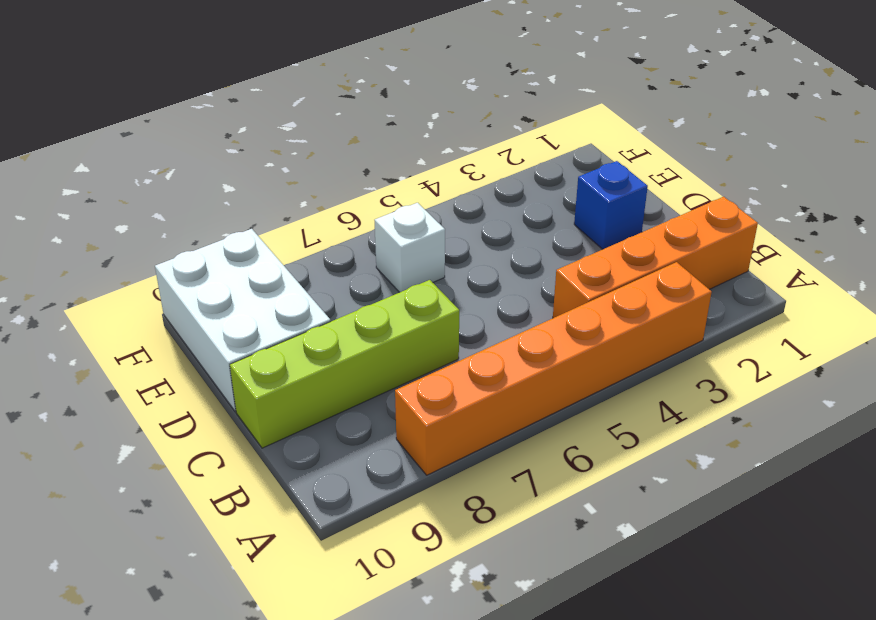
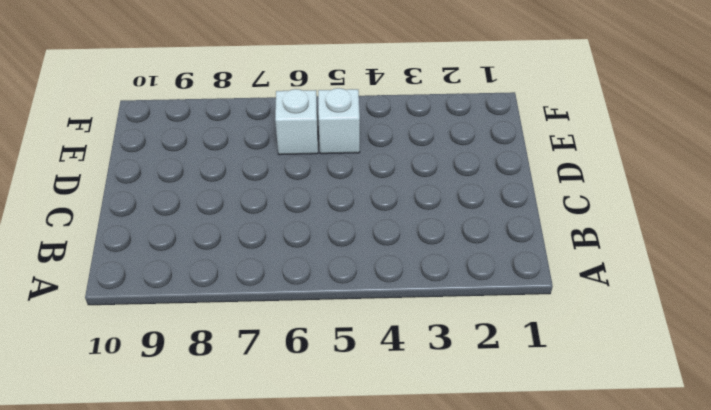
white brick E5 level 1 -> none
none -> orange brick A3:A8 level 1
none -> orange brick B1:B4 level 1

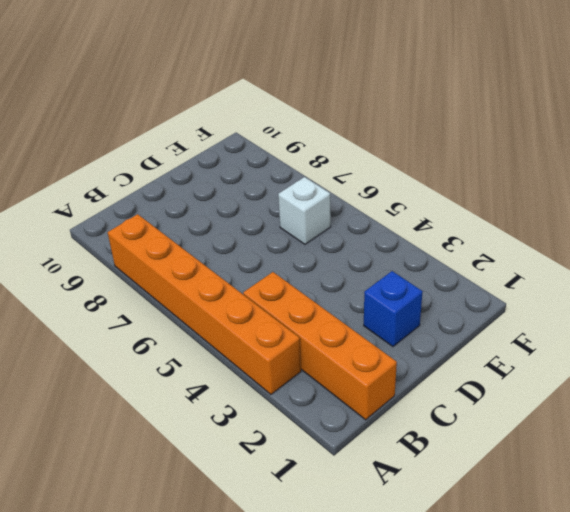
none -> lime brick C7:C10 level 1
none -> white brick D9:F10 level 1

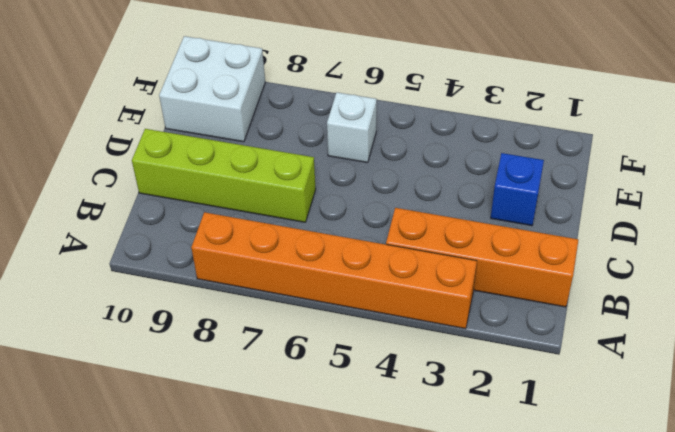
white brick E9:F10 level 1 -> white brick D9:F10 level 1

